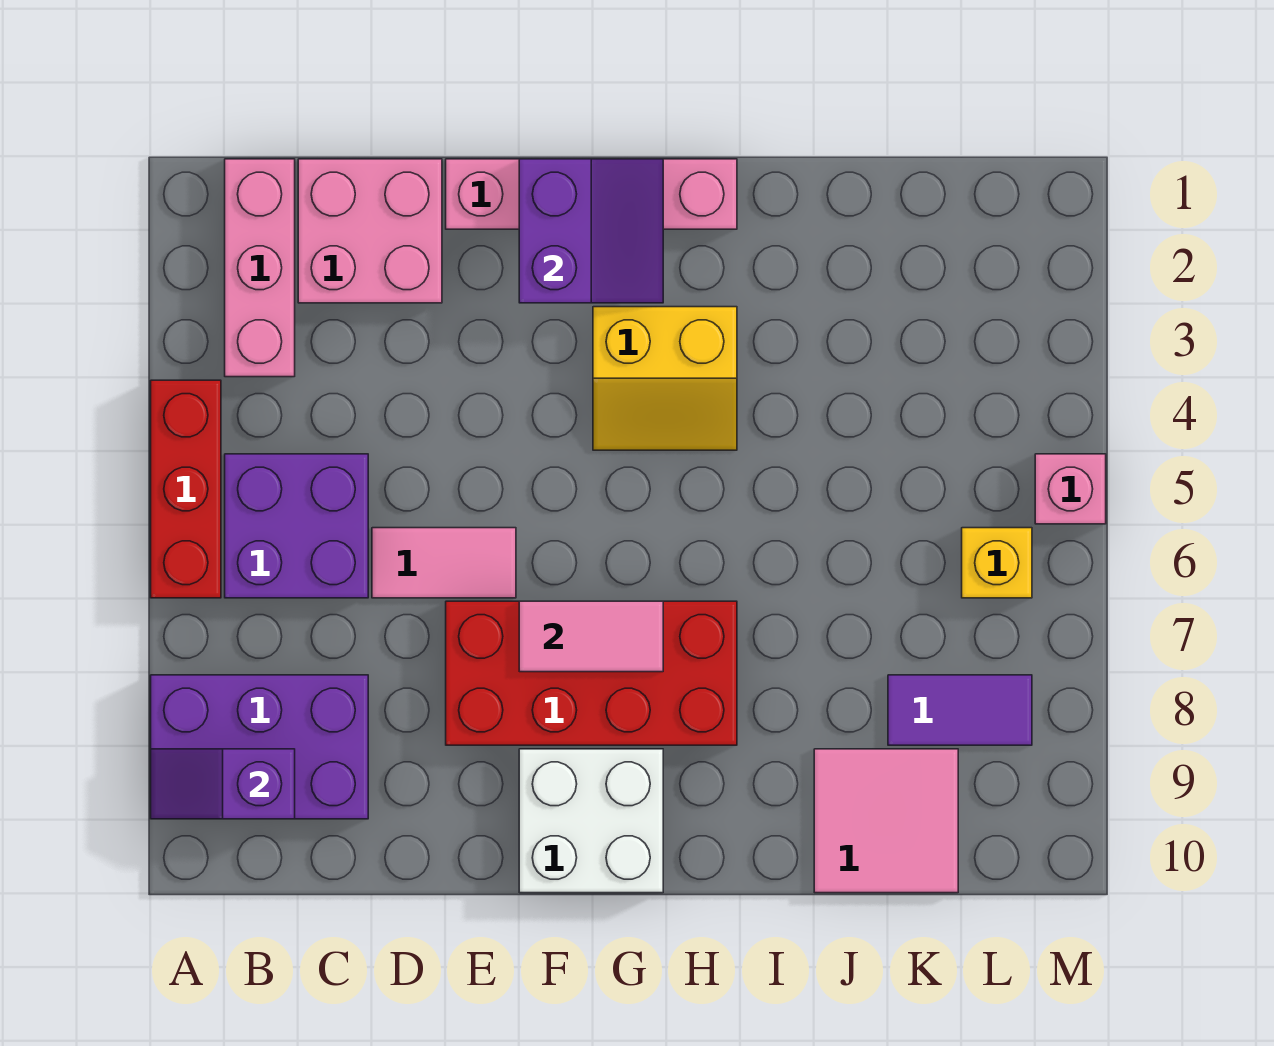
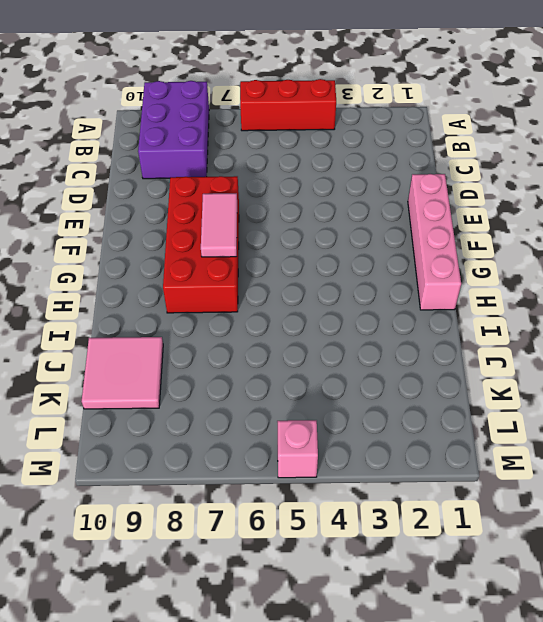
none -> pink brick B1:B3 level 1
none -> purple brick B5:C6 level 1
none -> pink brick C1:D2 level 1

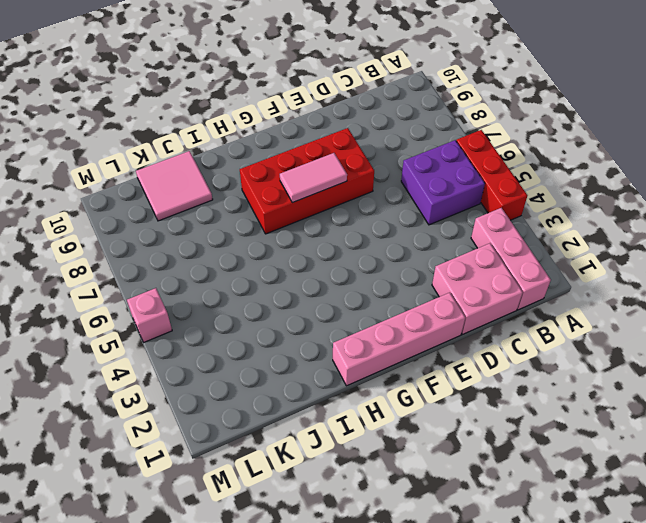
none -> purple brick A8:C9 level 1
none -> pink tile D6:E6 level 1
none -> white brick F9:G10 level 1

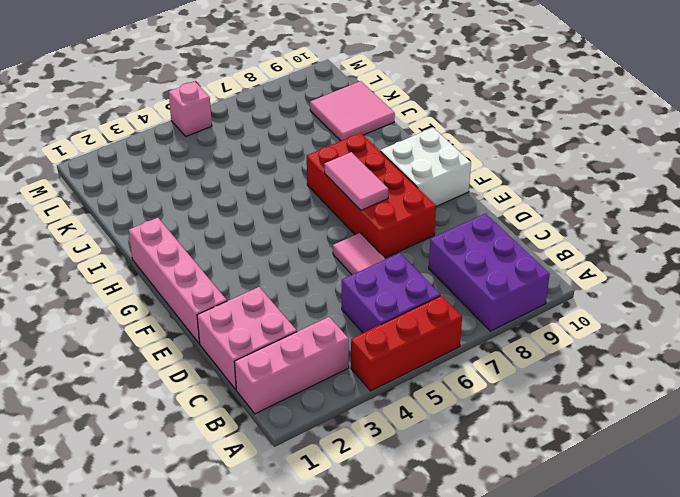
none -> yellow slope G3:H4 level 1 top 3
none -> purple tile K8:L8 level 1
none -> yellow brick L6 level 1

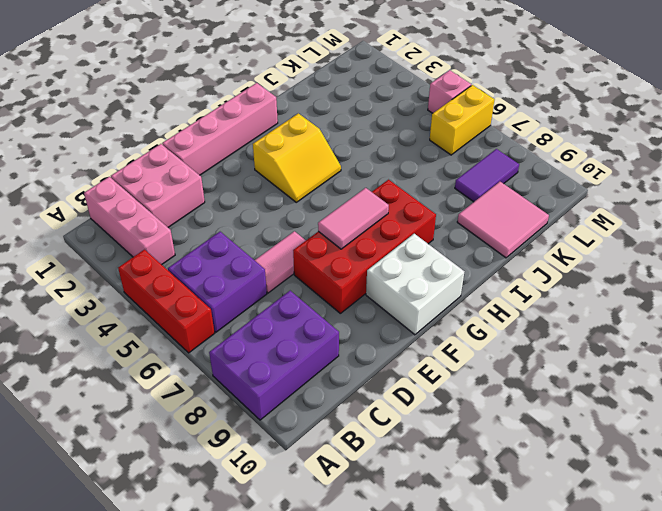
yellow brick L6:M6 level 1 -> yellow brick L6 level 1
none -> purple slope A9:B9 level 2 top B
none -> purple slope F1:G2 level 2 top F

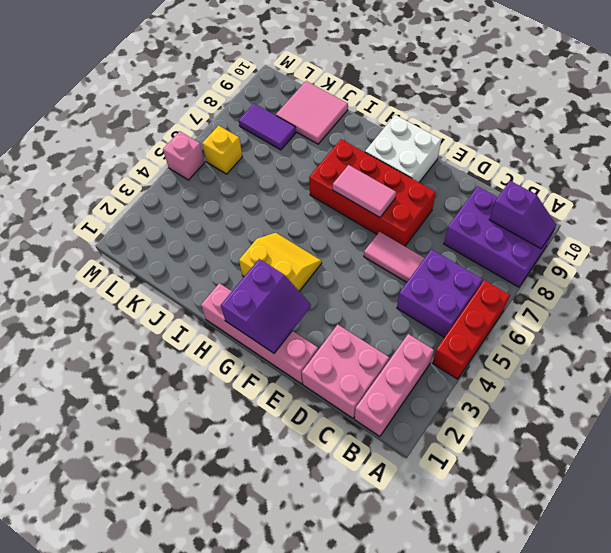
purple slope F1:G2 level 2 top G -> purple slope F1:G2 level 2 top F

